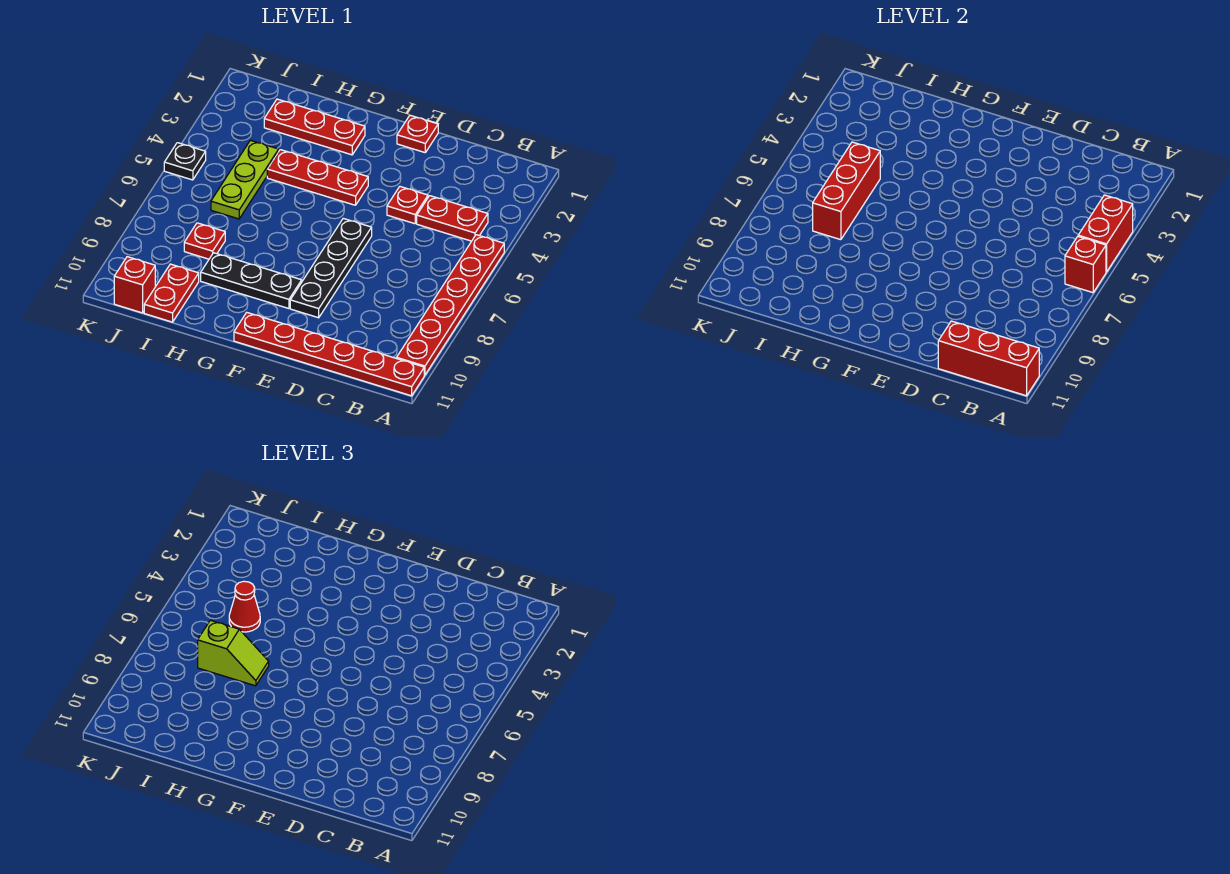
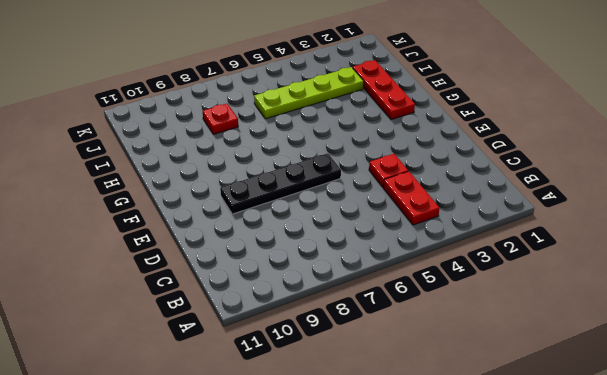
lime plate I3:I6 level 1 -> lime plate I4:I6 level 1
none -> red plate A5:A10 level 1
none -> red plate A11:F11 level 1
none -> red plate E1 level 1

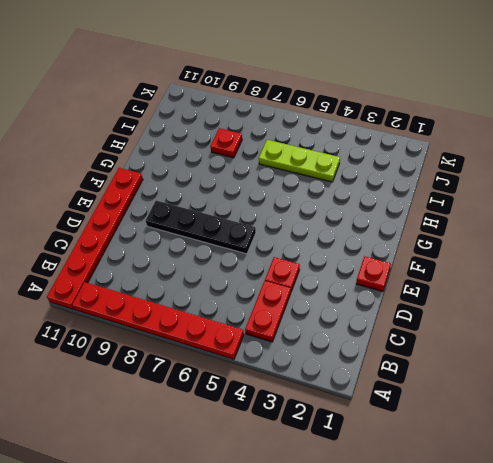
none -> red plate F4:H4 level 1
none -> black plate F9:H9 level 1
none -> red plate G2:I2 level 1

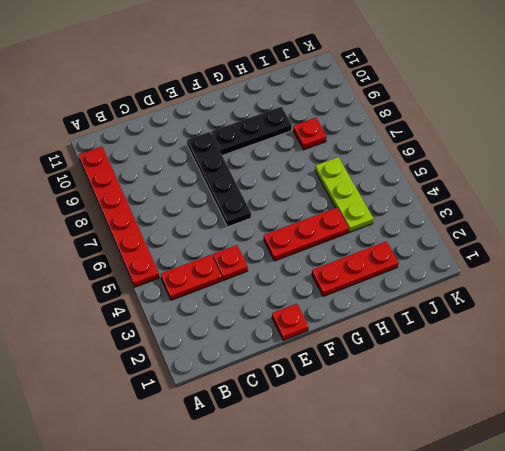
none -> red plate A11:F11 level 1
none -> red plate I10:I11 level 1
none -> red brick J11 level 1

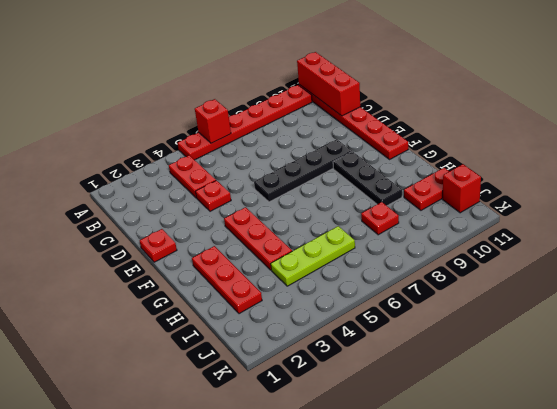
none -> black plate K5 level 1
none -> red brick A4:A5 level 2
none -> red brick I5:I7 level 2

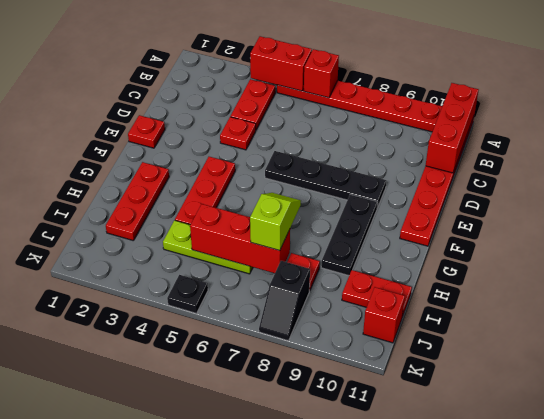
black slope J8:K8 level 1 top J -> none
none -> red cone I5 level 3

